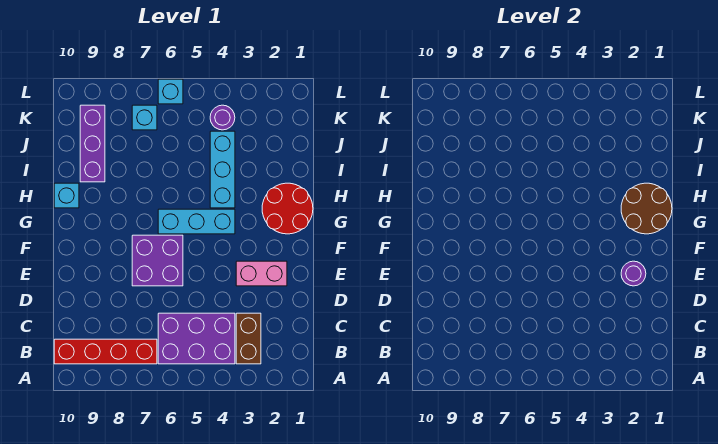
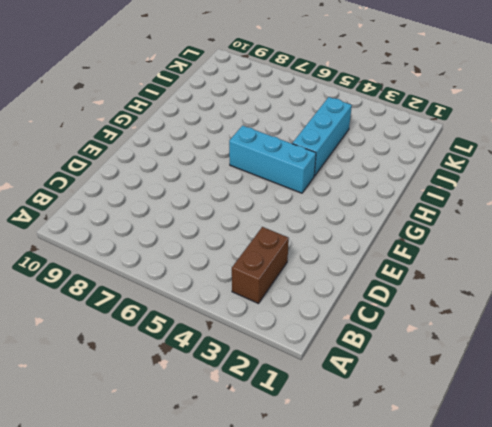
none -> purple brick B4:C6 level 1
none -> red brick B7:B10 level 1
none -> pink brick E2:E3 level 1

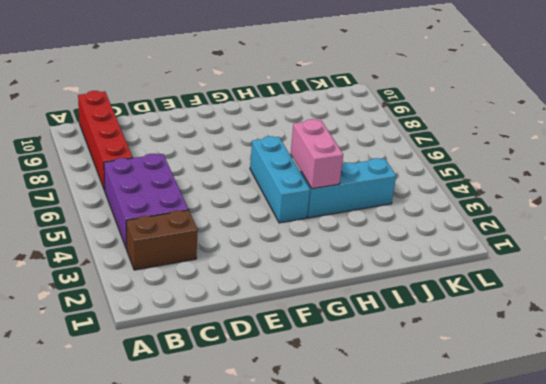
pink brick H4:H5 level 2 -> pink brick E2:E3 level 1
none -> purple brick E6:F7 level 1
none -> red round brick G1:H2 level 1
none -> cyan brick H10 level 1

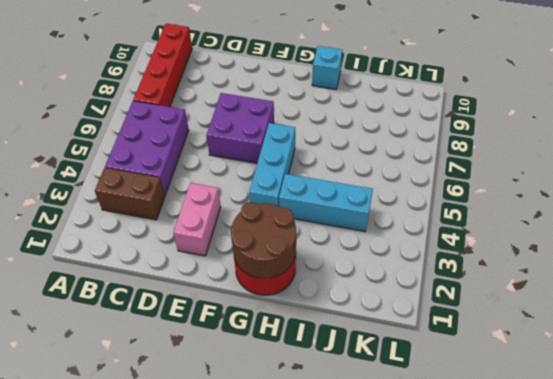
none -> purple brick I9:K9 level 1
none -> purple round brick K4 level 1
none -> cyan brick K7 level 1

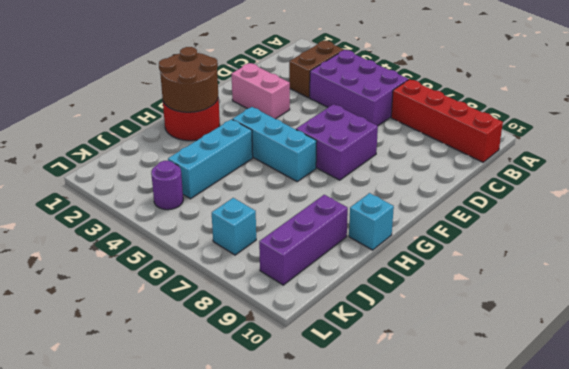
none -> cyan brick L6 level 1
none -> purple round brick E2 level 2

